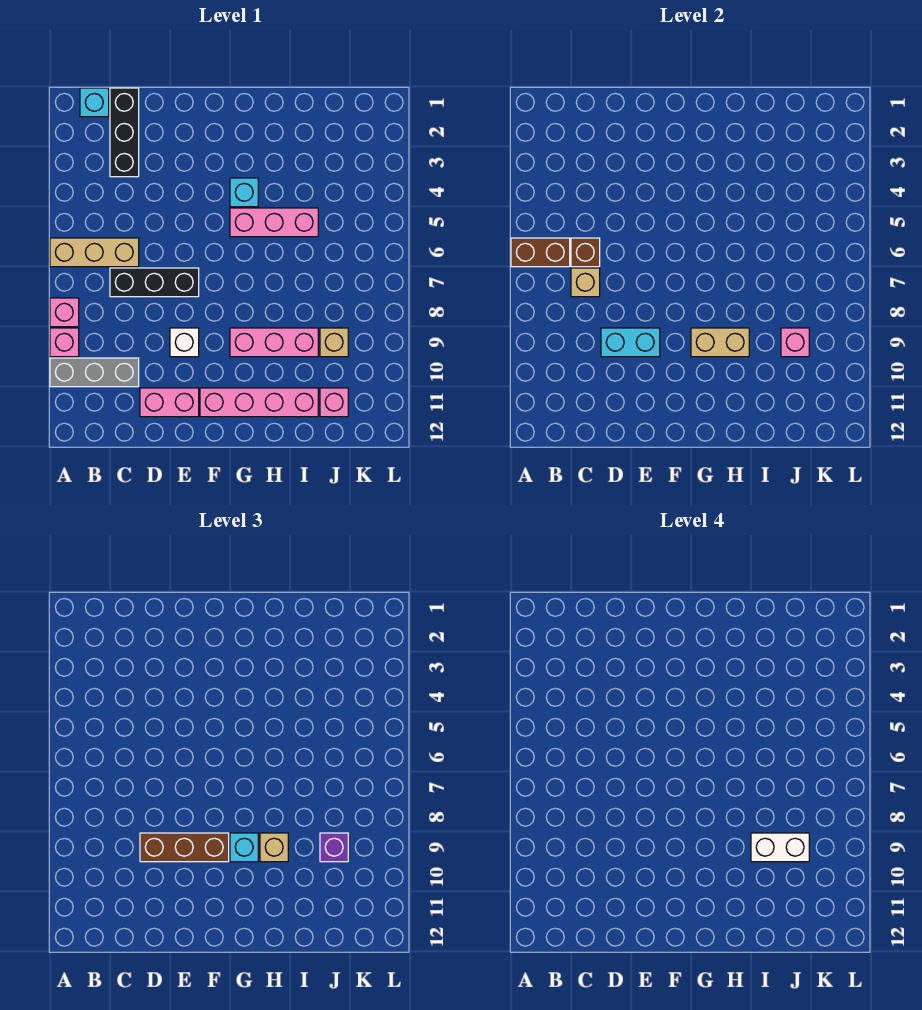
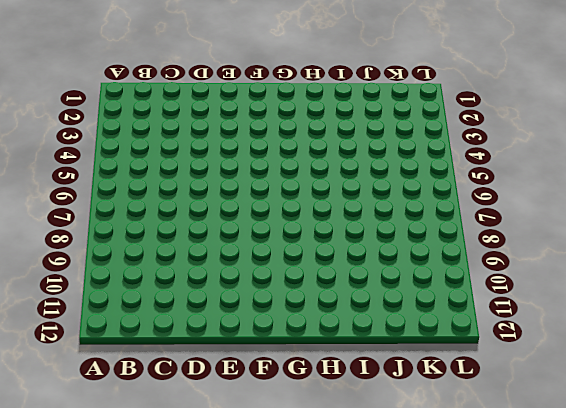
none -> tan brick A6:C6 level 1
none -> pink brick A8 level 1
none -> pink brick A9 level 1

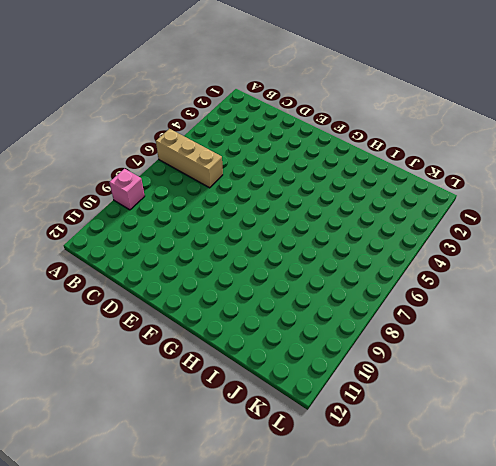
none -> pink brick A8 level 1
none -> grey brick A10:C10 level 1
none -> cyan brick B1 level 1

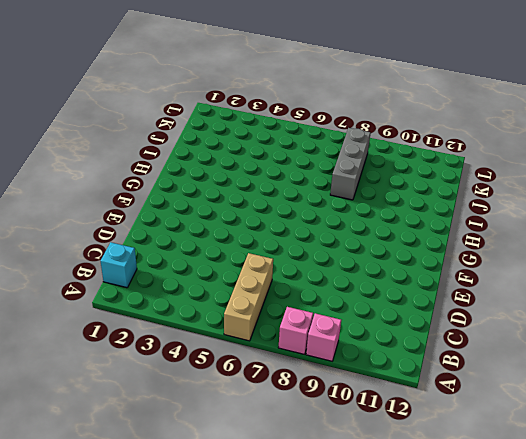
grey brick I8:K8 level 1 -> grey brick A10:C10 level 1
none -> black brick C1:C3 level 1
none -> black brick C7:E7 level 1
none -> pink brick D11:E11 level 1

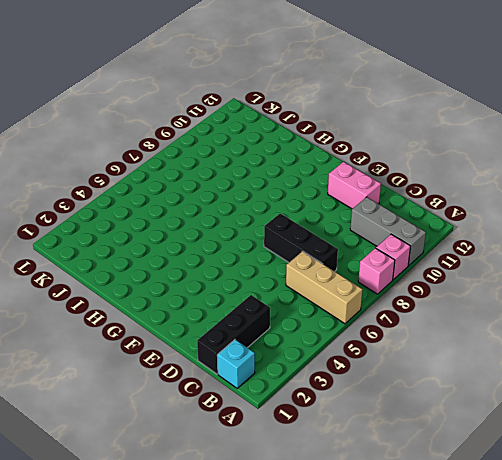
none -> white brick E9 level 1
none -> pink brick F11:I11 level 1
none -> cyan brick G4 level 1

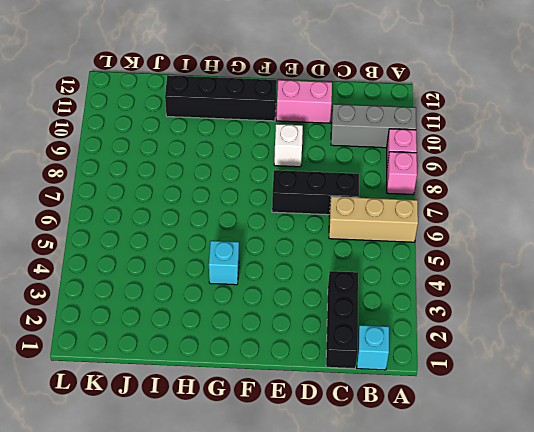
black brick F11:I11 level 1 -> pink brick F11:I11 level 1
none -> pink brick G5:I5 level 1
none -> pink brick G9:I9 level 1
none -> tan brick J9 level 1

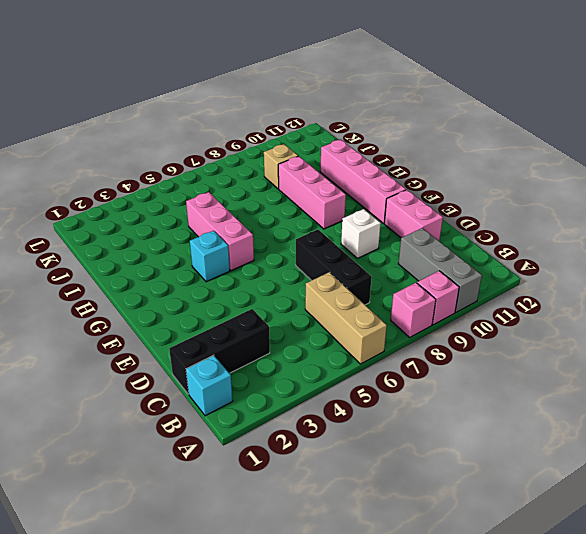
none -> pink brick J11 level 1
none -> brown brick A6:B6 level 2
none -> brown brick C6 level 2

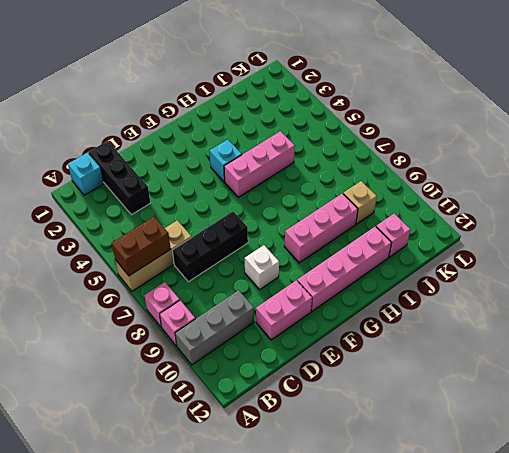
none -> brown brick C6 level 2
none -> tan brick C7 level 2
none -> cyan brick D9:E9 level 2

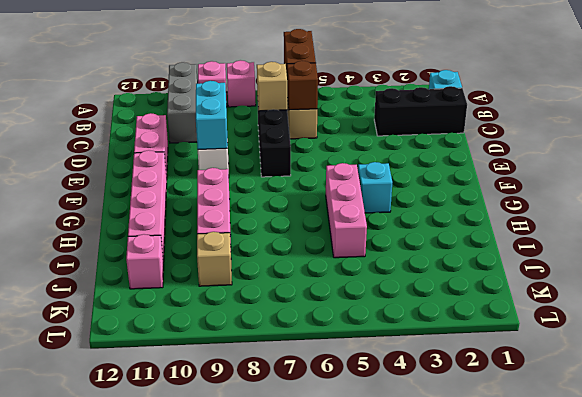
none -> tan brick G9:H9 level 2
none -> pink brick J9 level 2
none -> brown brick D9:F9 level 3

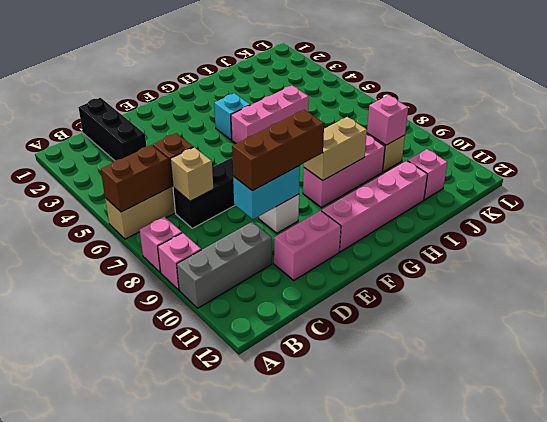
none -> cyan brick B1 level 1
none -> cyan brick G9 level 3
none -> tan brick H9 level 3

